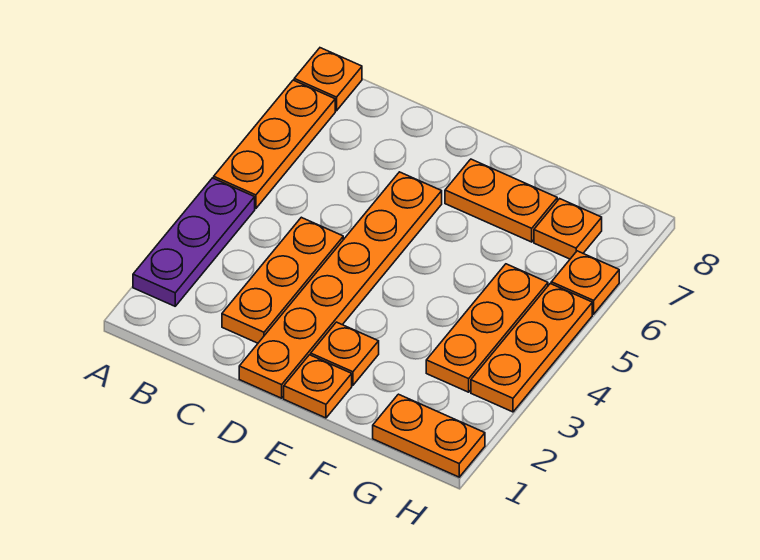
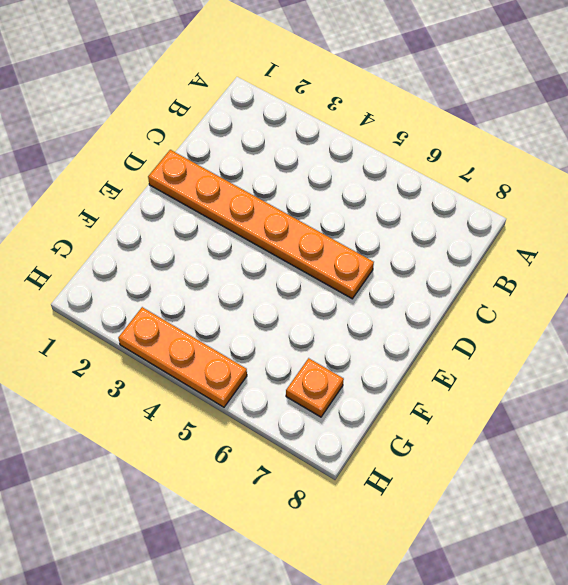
none -> purple plate A2:A4 level 1
none -> orange plate A5:A7 level 1
none -> orange plate A8 level 1

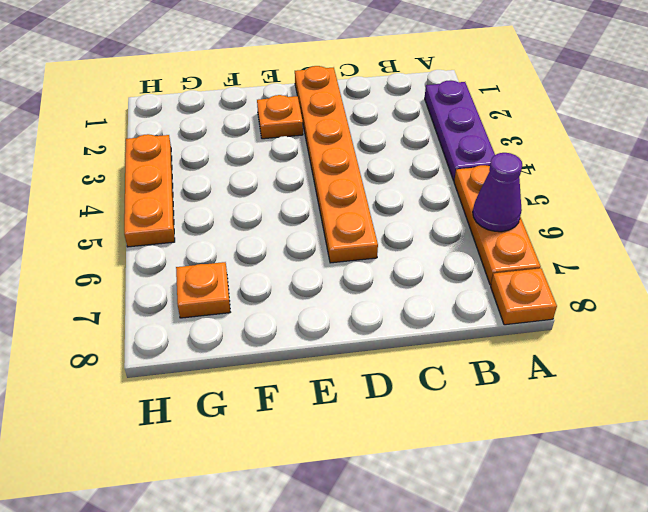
purple cone A6 level 2 -> none
none -> orange plate C2:C4 level 1
none -> orange plate E1 level 1
none -> orange plate E7:F7 level 1

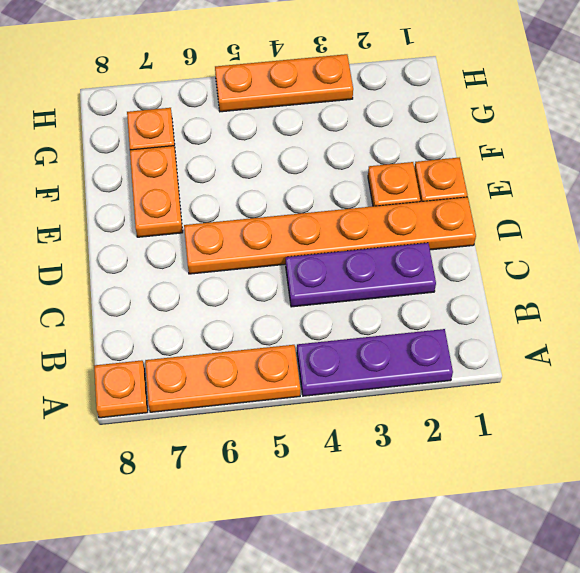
purple plate C2:C4 level 1 -> orange plate C2:C4 level 1
none -> orange plate G1:H1 level 1
none -> orange plate G3:G5 level 1
none -> orange plate H6 level 1

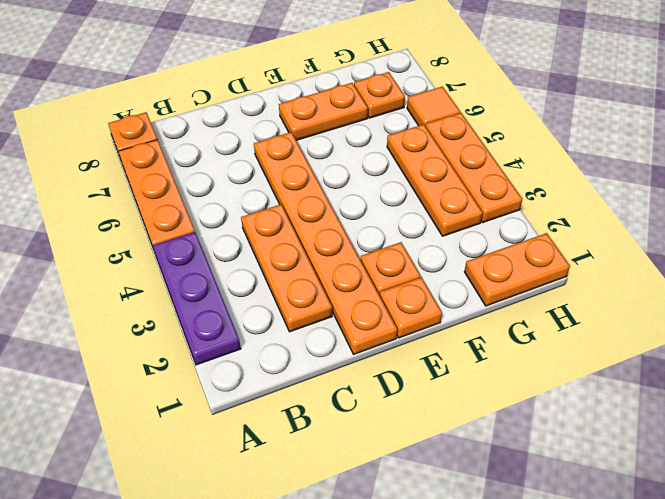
orange tile H6 level 1 -> orange plate H6 level 1

